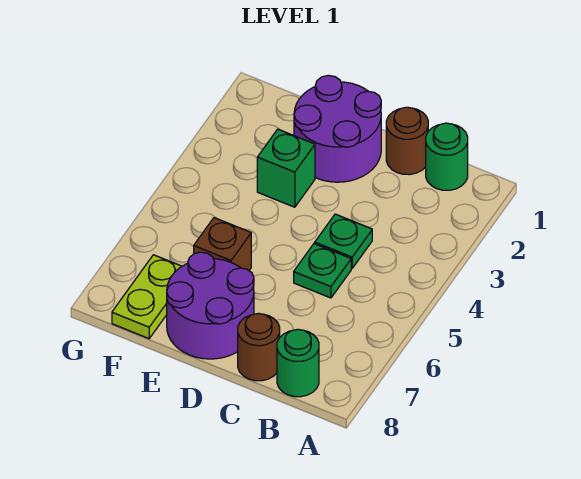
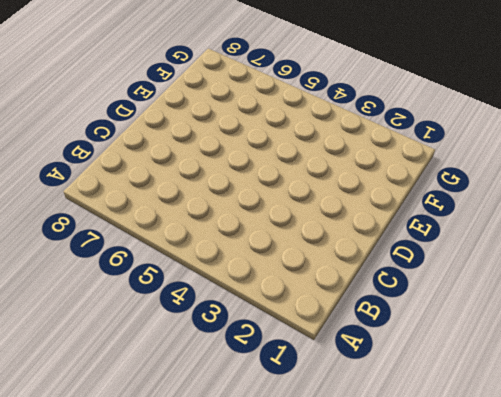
none -> green round brick B1 level 1
none -> green round brick B8 level 1

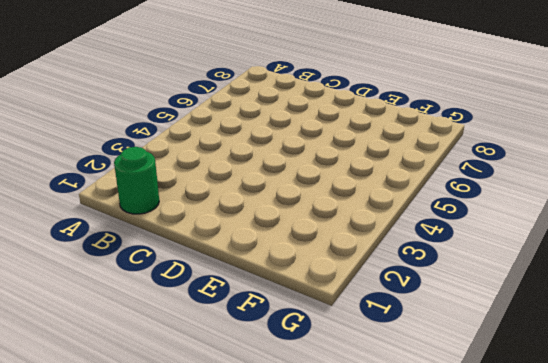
none -> green round brick B8 level 1
none -> brown round brick C1 level 1

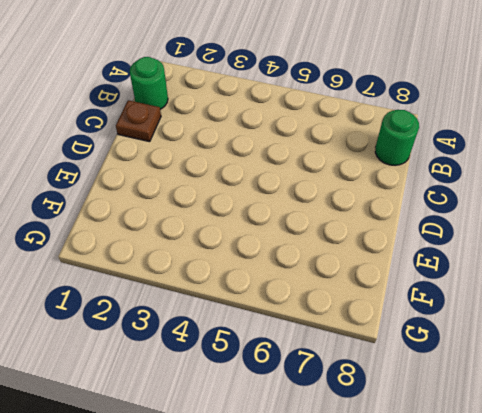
brown plate C1 level 1 -> brown round brick C1 level 1
none -> green plate C4 level 1
none -> green plate C5 level 1

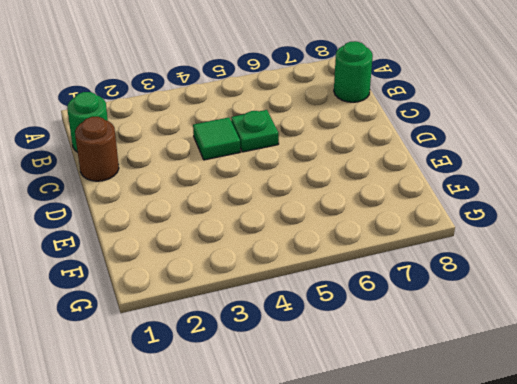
green tile C4 level 1 -> green plate C4 level 1
none -> brown round brick C8 level 1
none -> purple round brick D1:E2 level 1

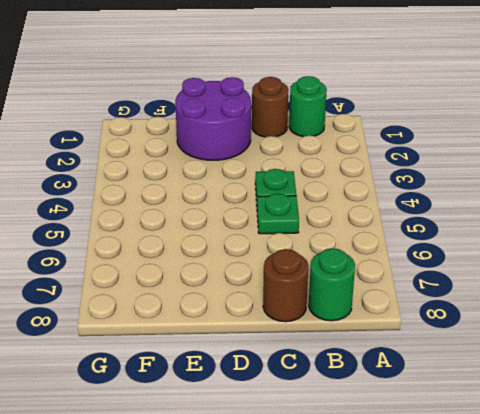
none -> purple round brick D7:E8 level 1
none -> green brick E3 level 1

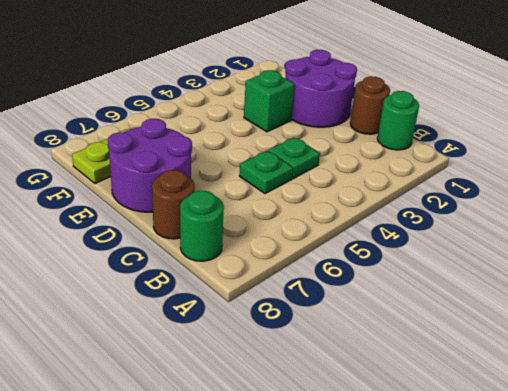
none -> brown brick E6 level 1

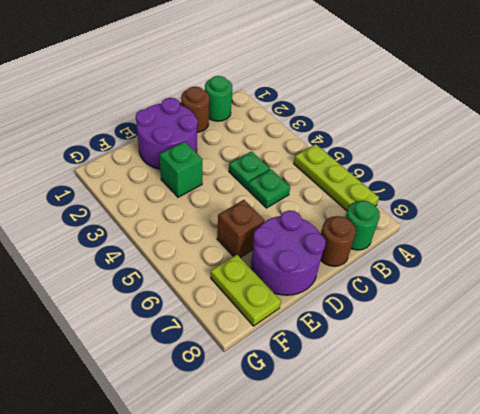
lime plate A5:A7 level 1 -> none

